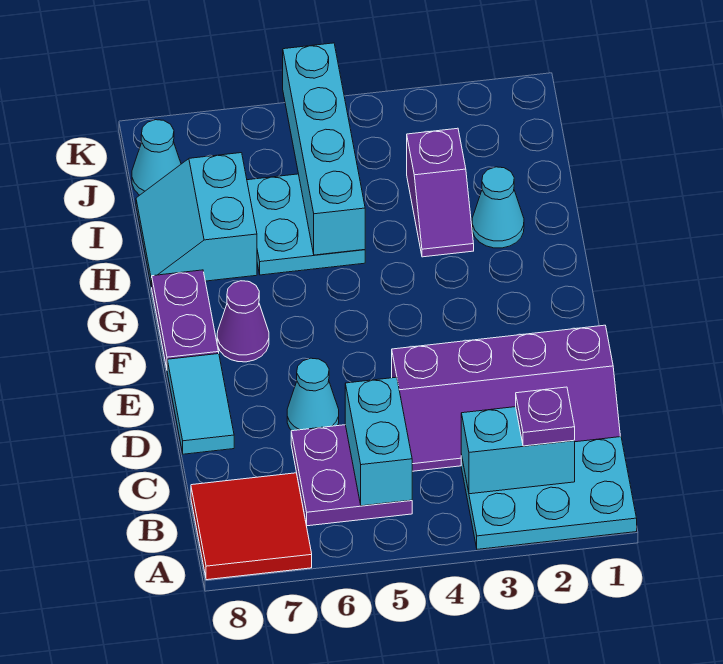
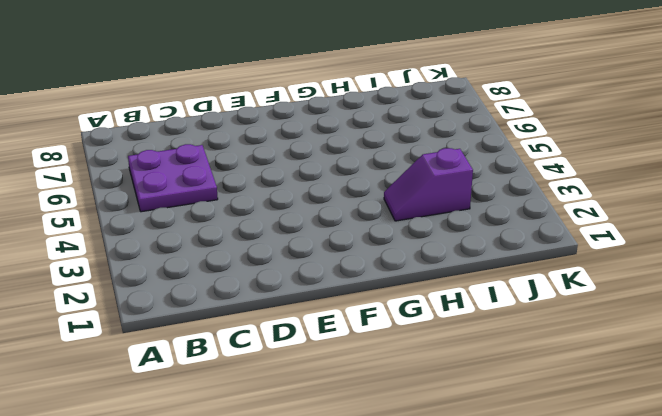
none -> cyan plate A1:B3 level 1
none -> red tile A7:B8 level 1
none -> purple slope C1:D4 level 1 top D

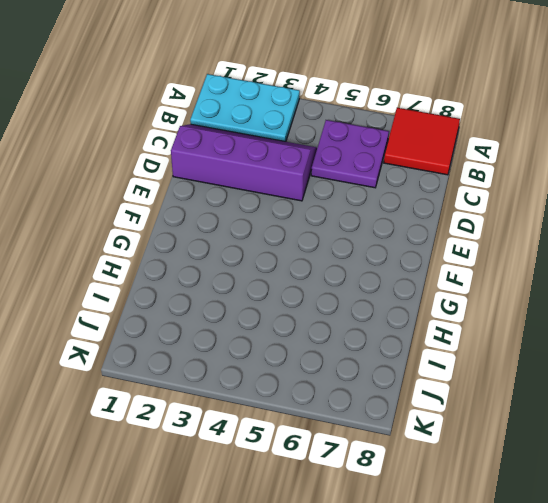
none -> cyan cone D6 level 1
none -> cyan tile D8:E8 level 1
none -> purple cone F7 level 1

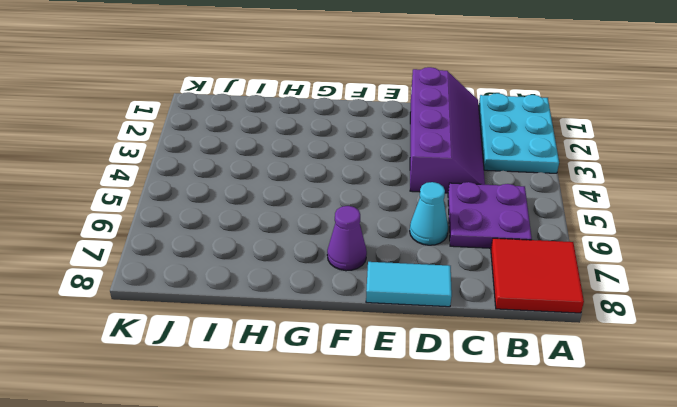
none -> purple plate F8:G8 level 1
none -> cyan cone H2 level 1
none -> purple slope H3:I3 level 1 top I

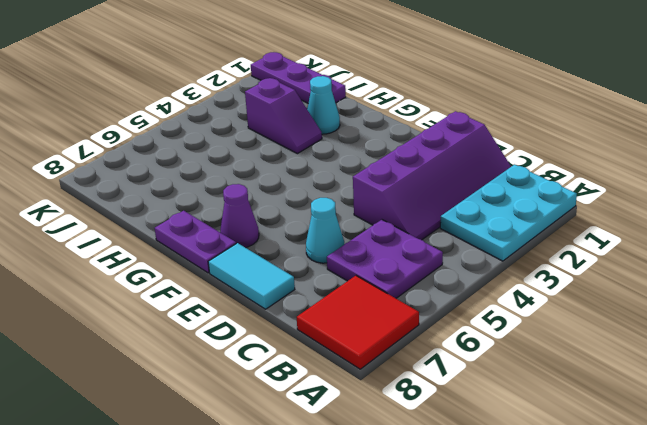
purple plate I1:K1 level 1 -> none
none -> cyan plate H5:I6 level 1
none -> cyan slope H7:I8 level 1 top 7
none -> cyan cone J8 level 1

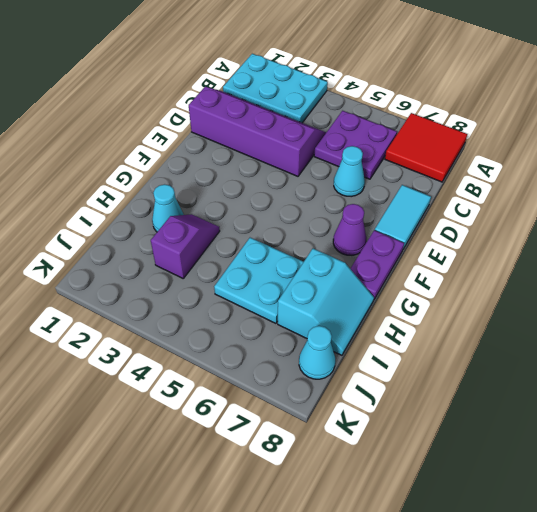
none -> cyan brick B2:B3 level 2
none -> cyan brick B5:C5 level 2
none -> cyan brick H5:K5 level 2

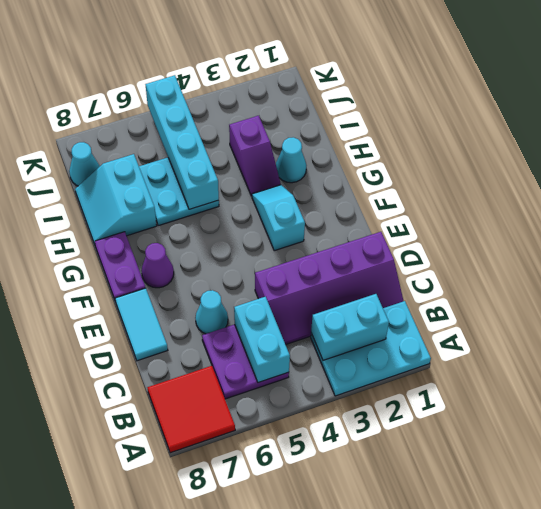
cyan slope F3:G3 level 1 top F -> none
none -> purple plate B2 level 3

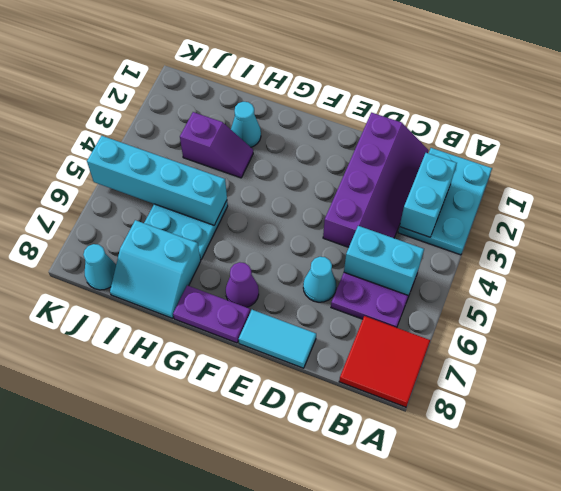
none -> purple plate B2 level 3

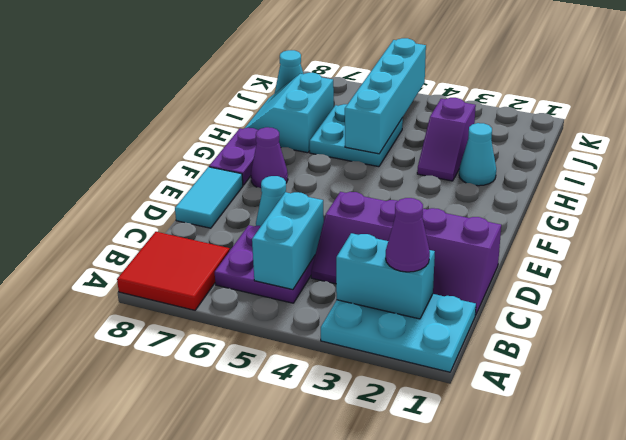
purple cone B2 level 3 -> purple plate B2 level 3

